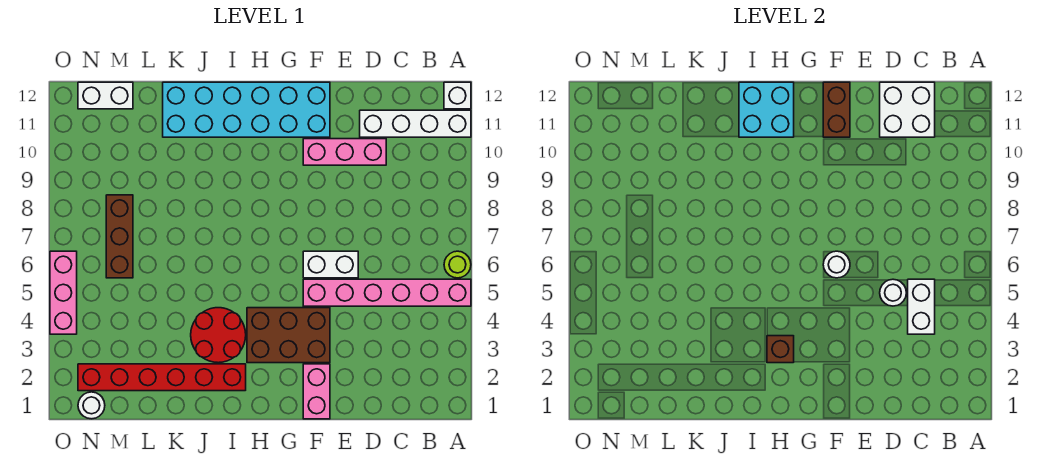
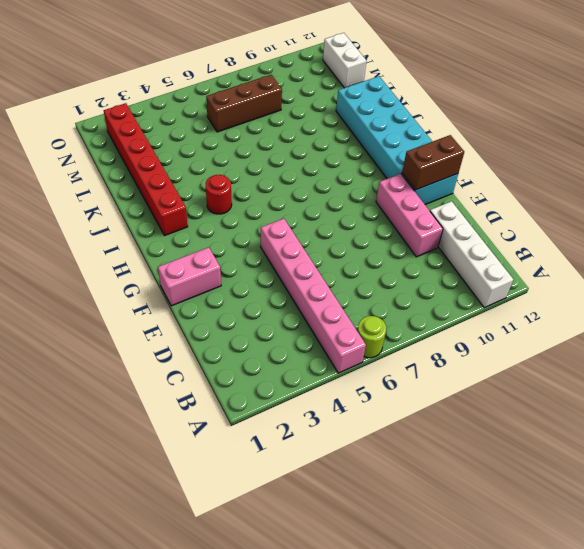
red round brick I4 level 1 -> red round brick I3:J4 level 1
none -> white brick A12 level 1
none -> white brick E6:F6 level 1
none -> brown brick F3:H4 level 1

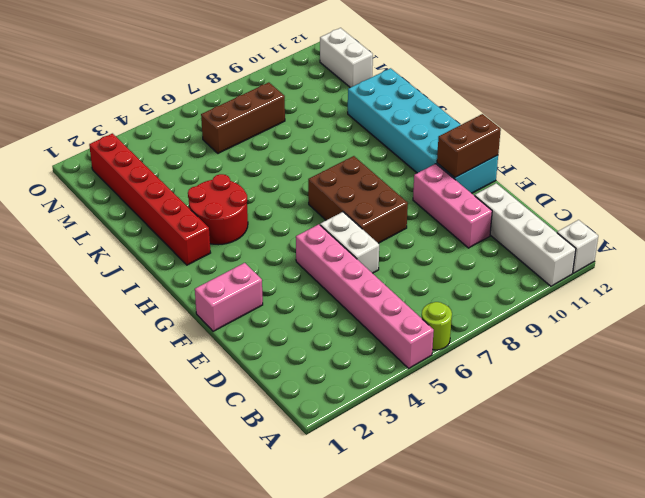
brown brick F7:H8 level 1 -> brown brick F3:H4 level 1
none -> white round brick N1 level 1
none -> pink brick O4:O6 level 1
none -> white brick C4:C5 level 2

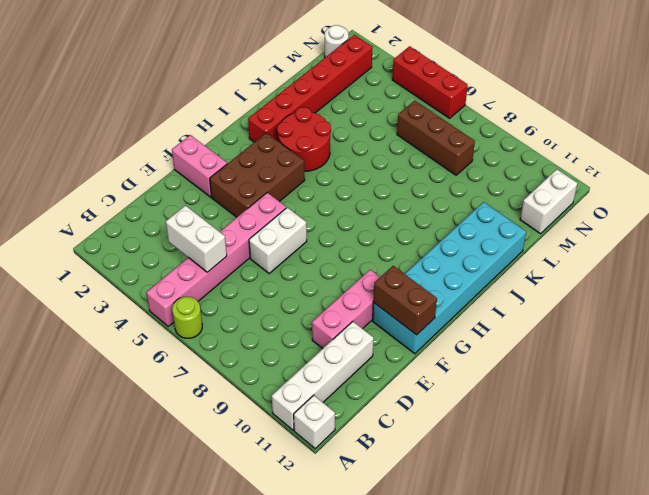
red brick O4:O6 level 1 -> pink brick O4:O6 level 1
none -> white brick C11:D12 level 2
none -> white round brick D5 level 2
none -> white round brick F6 level 2

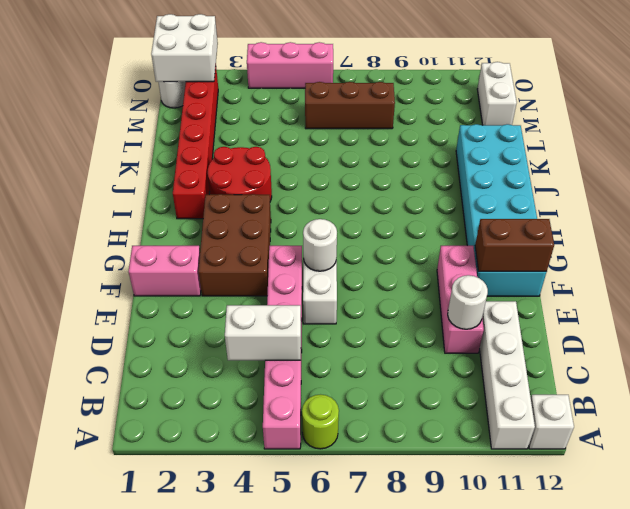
white round brick D10 level 2 -> white round brick D5 level 2
white brick N1:O2 level 2 -> white brick C11:D12 level 2
none -> brown brick H3 level 2
none -> cyan brick H11:I12 level 2

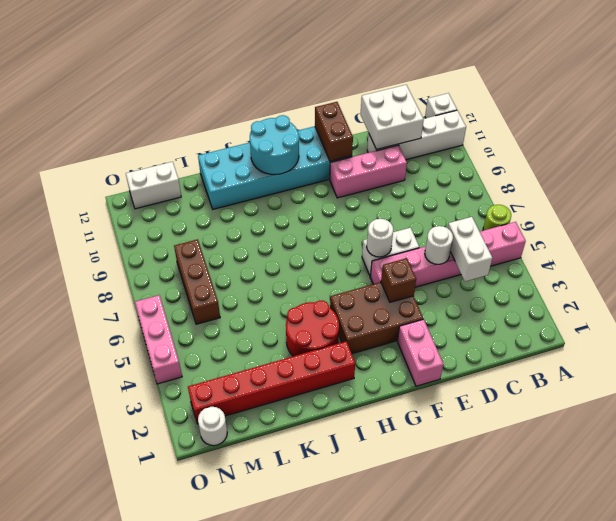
brown brick F4 level 2 -> brown brick H3 level 2
cyan round brick H11:I12 level 2 -> cyan brick H11:I12 level 2

